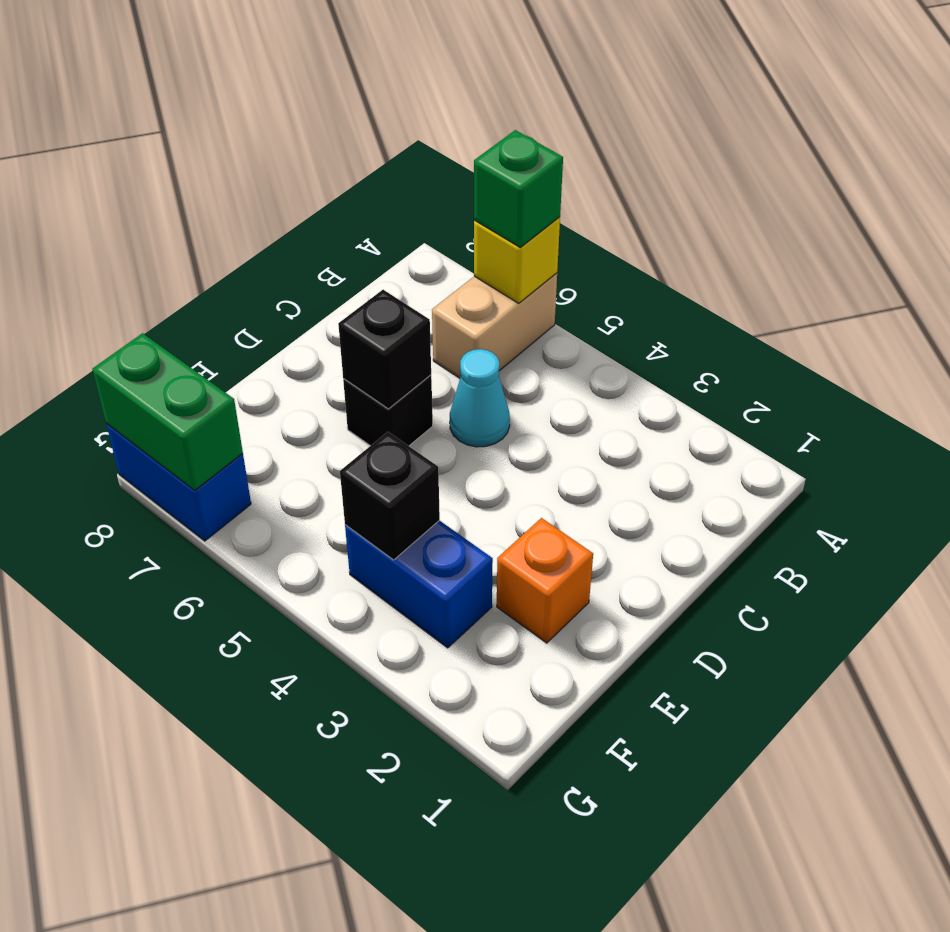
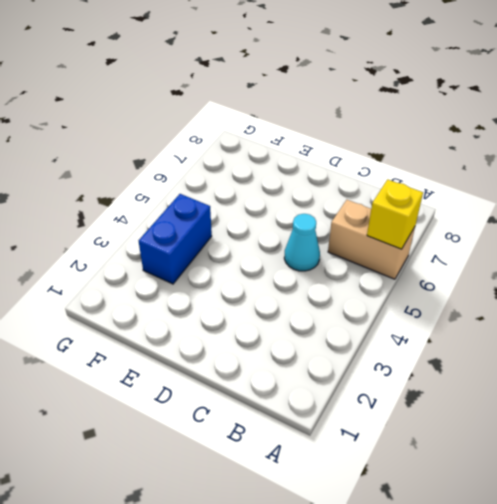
none -> black brick D6 level 1
none -> orange brick E2 level 1

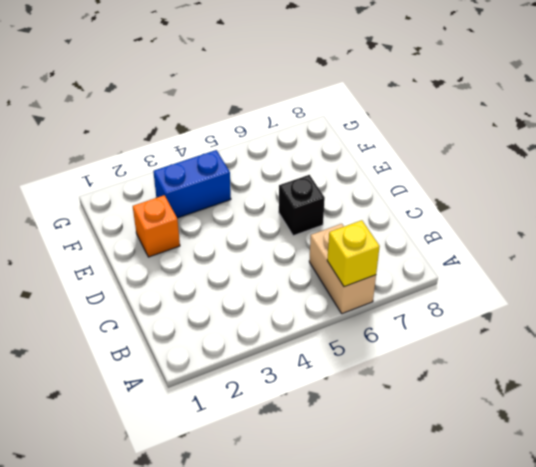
none -> cyan cone C5 level 1
none -> blue brick G7:G8 level 1

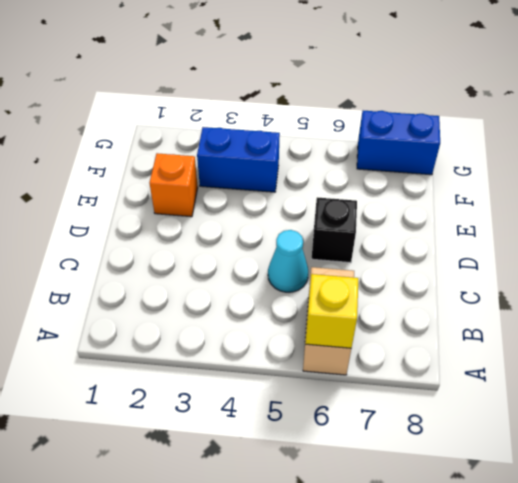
none -> black brick D6 level 2
none -> black brick F4 level 2

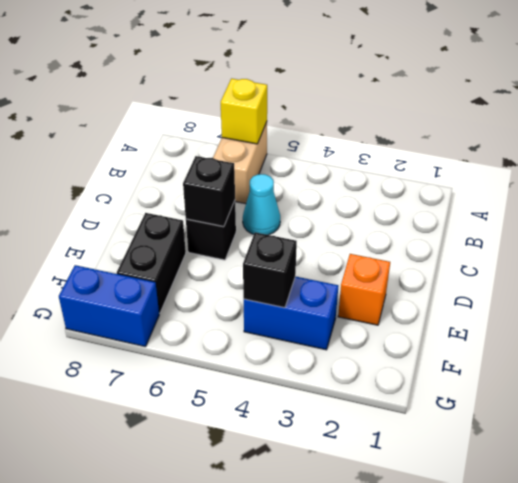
black brick E7:F7 level 1 -> none
none -> green brick G7:G8 level 2
none -> green brick A6 level 3

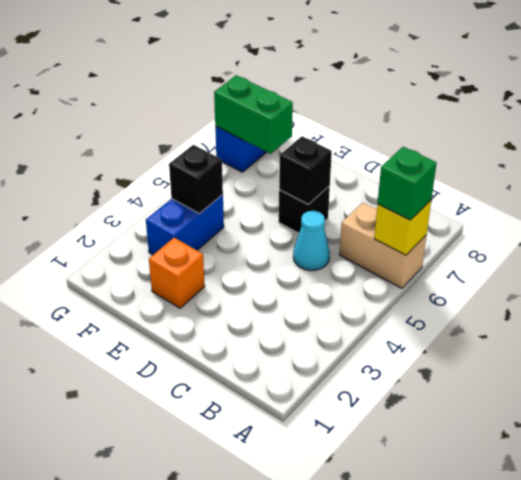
green brick F7:G7 level 2 -> green brick G7:G8 level 2

